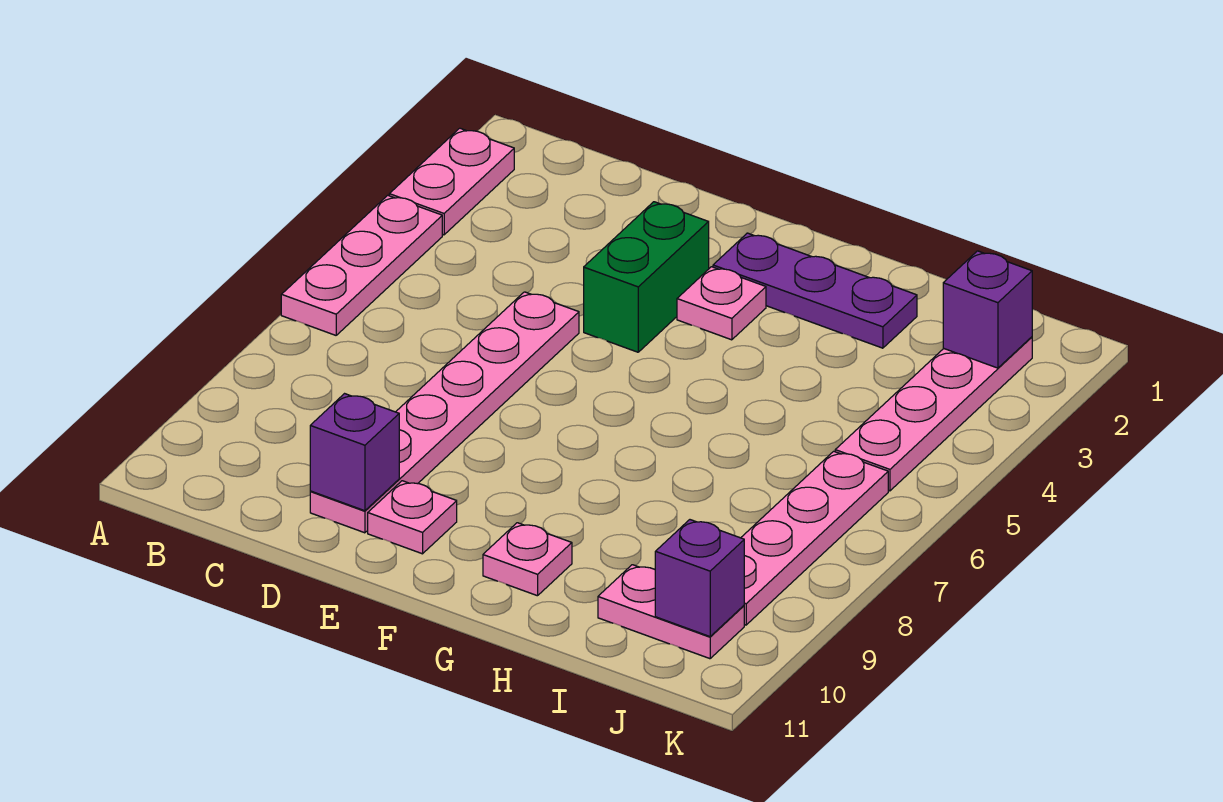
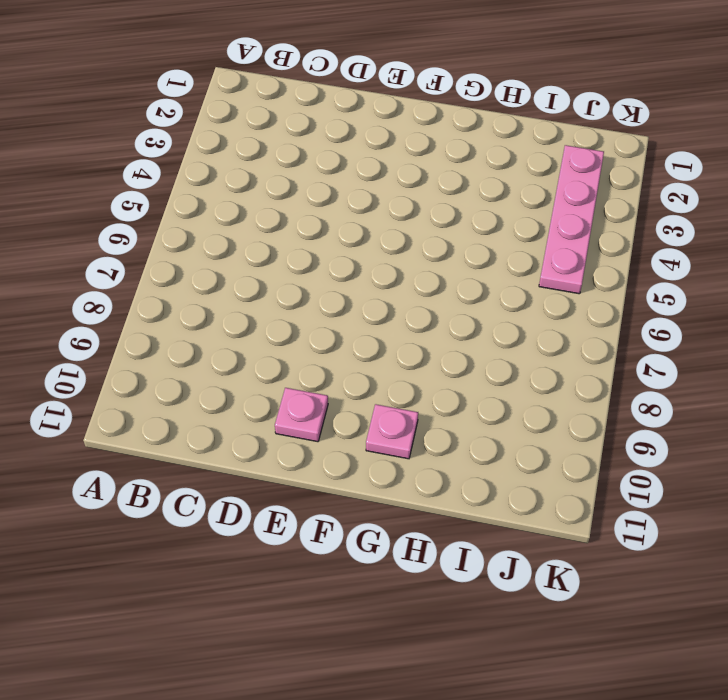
none -> pink plate A2:A3 level 1
none -> pink plate A4:A6 level 1
none -> pink plate D5:D10 level 1

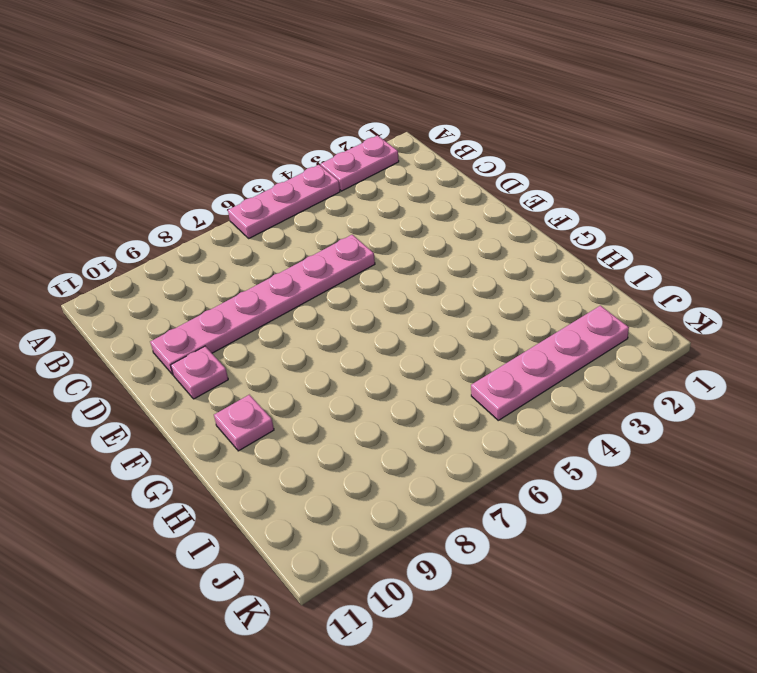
none -> green brick E3:E4 level 1
none -> purple plate F2:H2 level 1
none -> pink plate F3 level 1

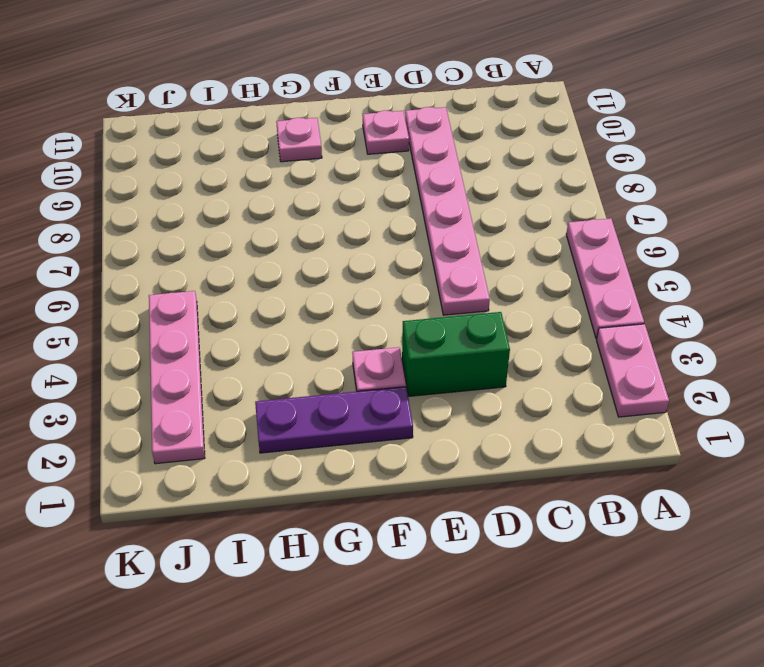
green brick D3:E3 level 1 -> green brick E3:E4 level 1
none -> pink plate I10:J10 level 1
none -> pink plate J6:J9 level 1
none -> purple brick D10 level 2

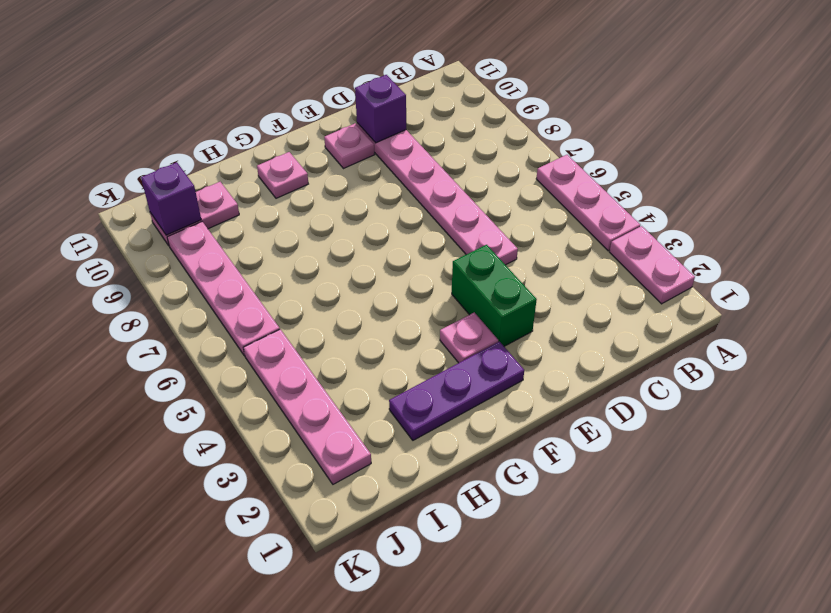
none -> purple brick J2 level 2

